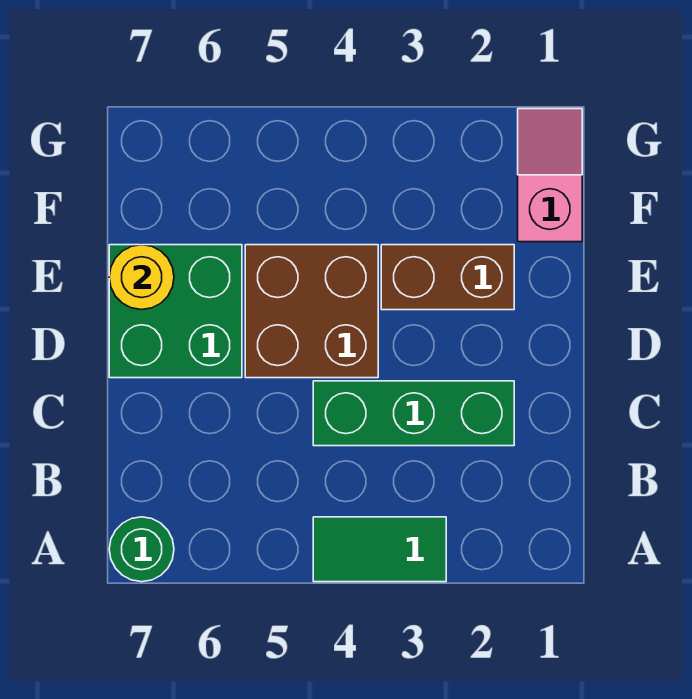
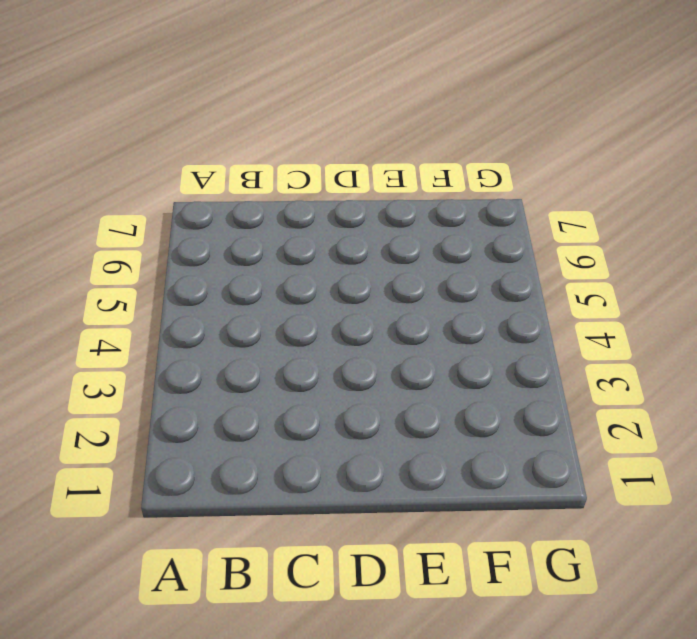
none -> green tile A3:A4 level 1
none -> green round brick A7 level 1

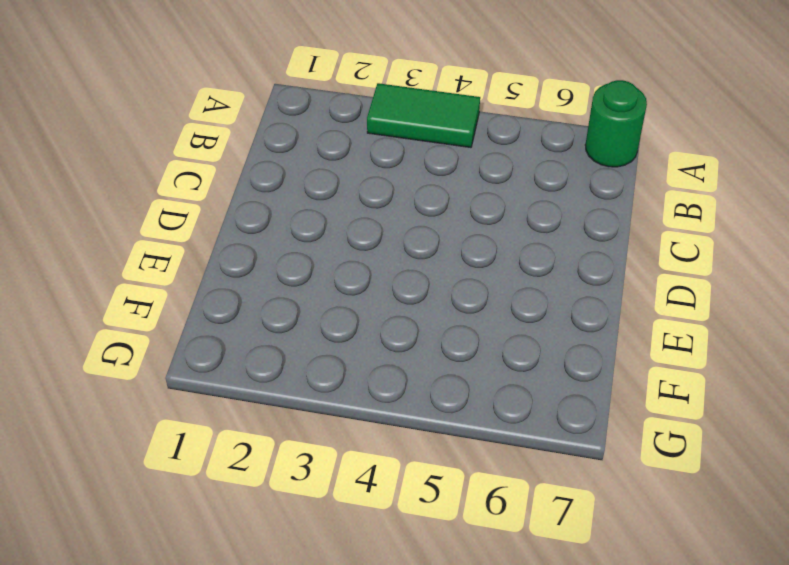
none -> green brick C2:C4 level 1
none -> brown brick D4:E5 level 1

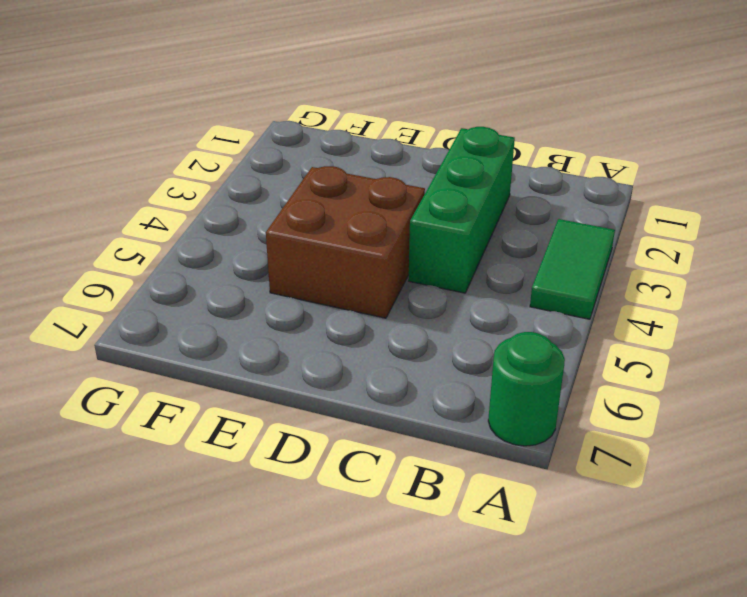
none -> green brick D6:E7 level 1
none -> brown brick E2:E3 level 1

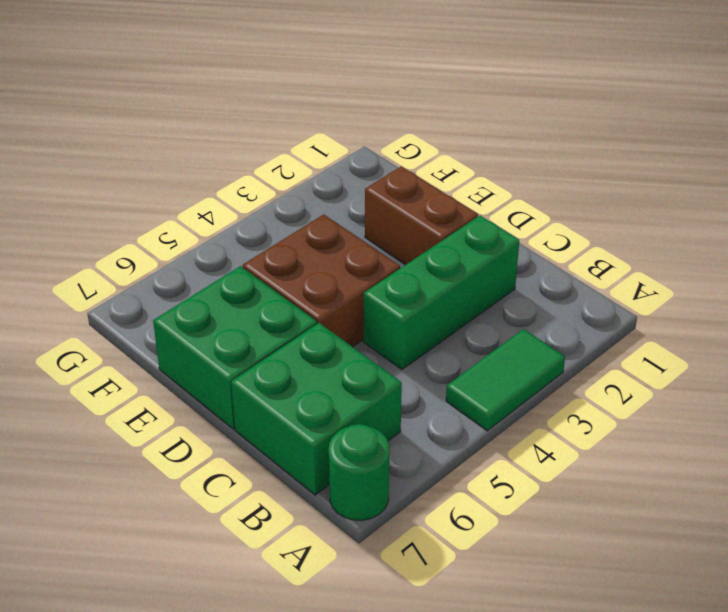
green brick B6:C7 level 1 -> none
brown brick D2:E2 level 1 -> brown brick E2:E3 level 1
none -> pink slope F1:G1 level 1 top F
none -> yellow round brick E7 level 2

